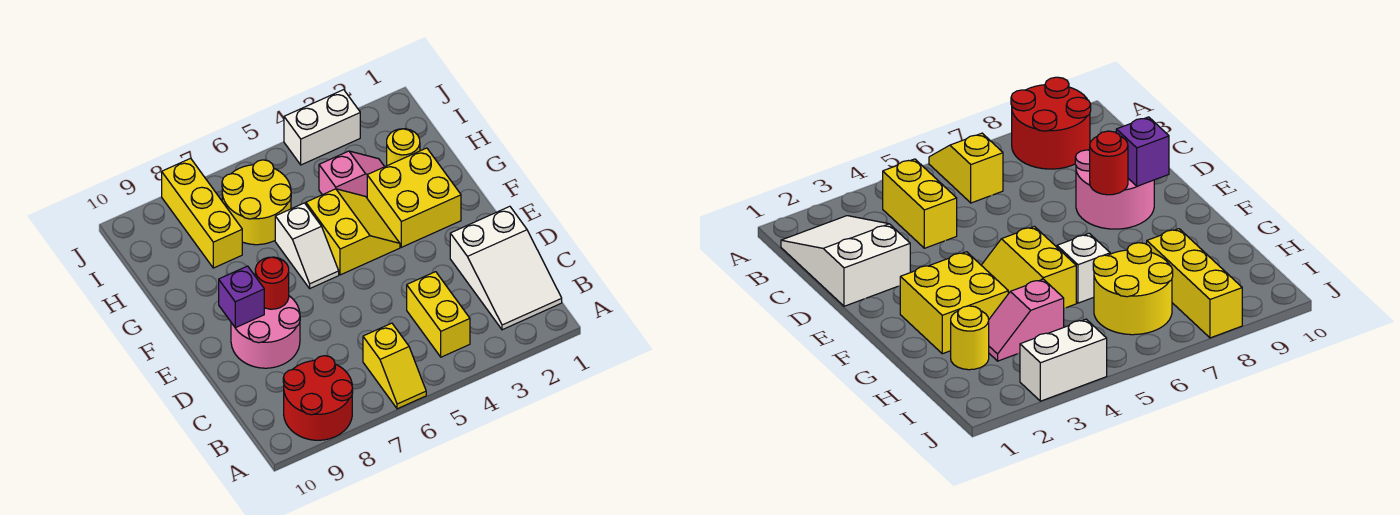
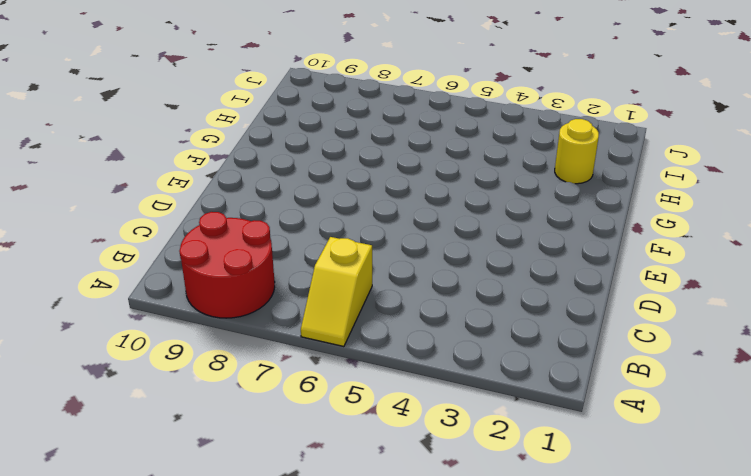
none -> white slope B1:D2 level 1 top D
none -> yellow brick B4:C4 level 1
none -> pink round brick D8:E9 level 1

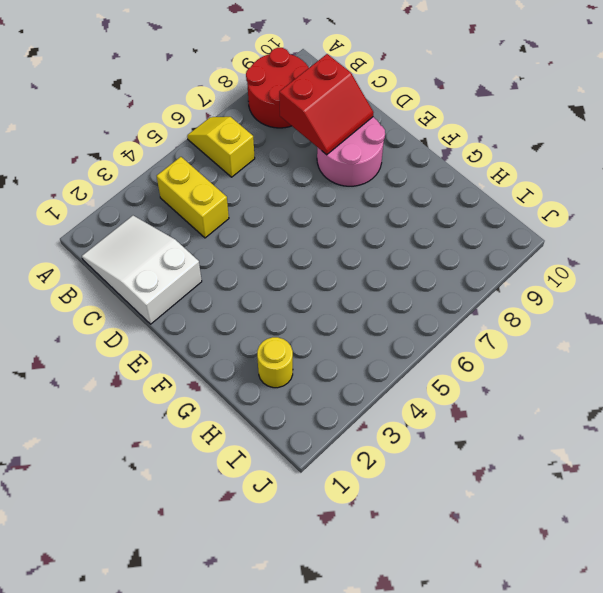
red slope C8:D9 level 2 top C -> none
none -> yellow brick F2:G3 level 1
none -> yellow slope F4:G5 level 1 top 5
none -> white slope F6:G6 level 1 top G

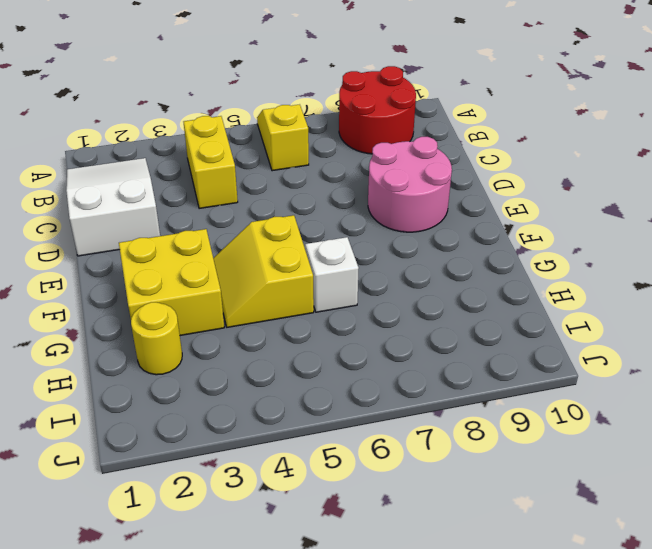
none -> pink slope H3:H4 level 1 top 4
none -> yellow round brick H6:I7 level 1
none -> yellow brick H8:J8 level 1

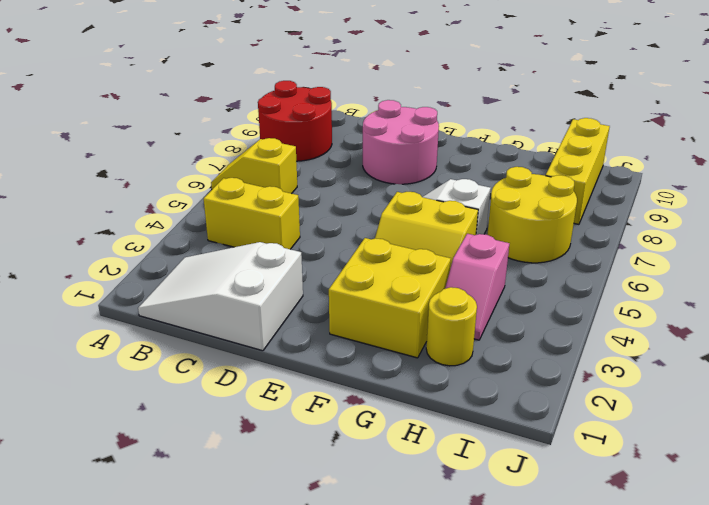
yellow brick I8:I10 level 1 -> yellow brick H8:J8 level 1
none -> white brick J3:J4 level 1
none -> red round brick E8 level 2
none -> purple brick E9 level 2

